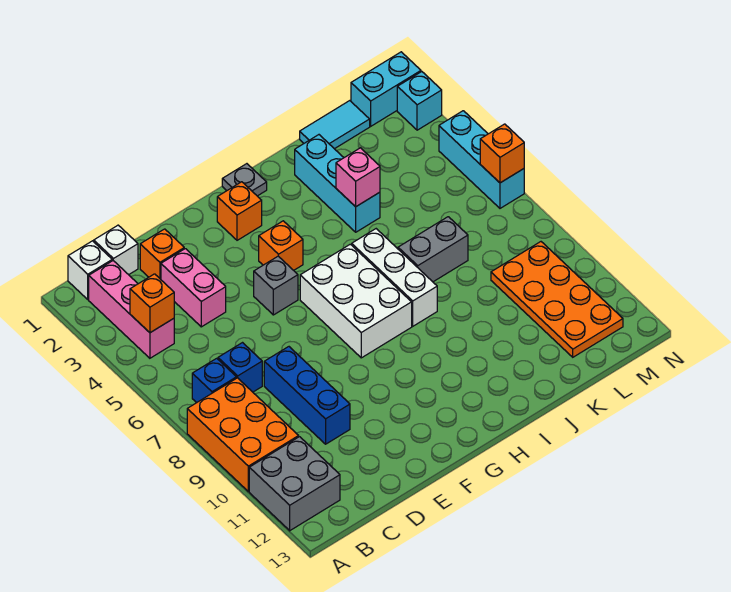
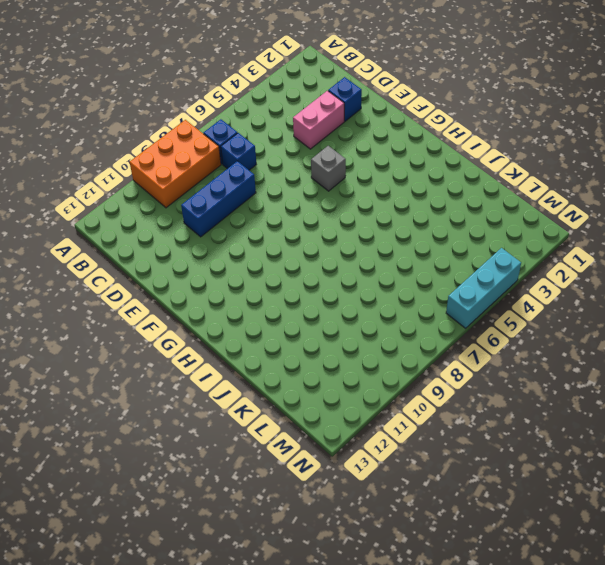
blue brick D2 level 1 -> orange brick D2 level 1
none -> grey brick A11:B12 level 1
none -> white brick B1 level 1
none -> pink brick B2:B4 level 1

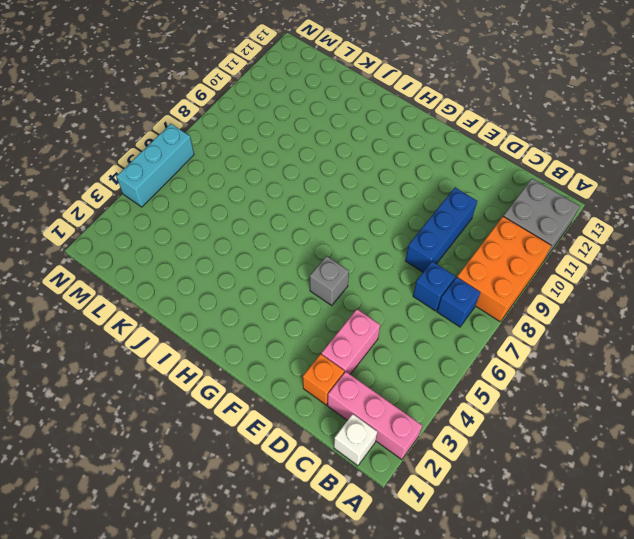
pink brick A2:C2 level 1 -> pink brick B2:B4 level 1
none -> white brick C1 level 1
none -> orange brick G2 level 1
none -> orange brick G4 level 1

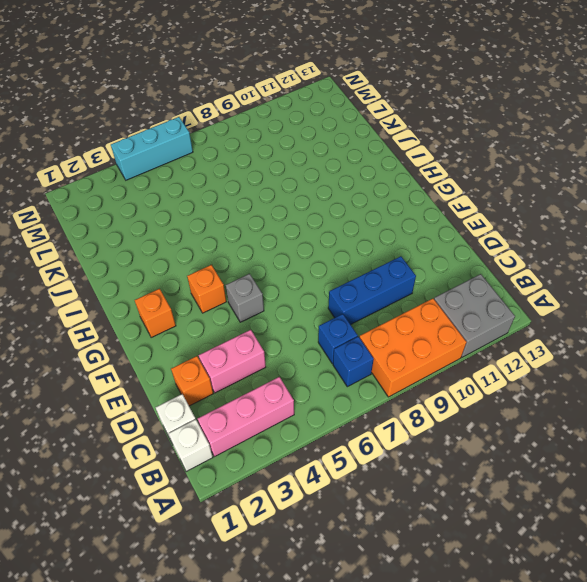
none -> white brick G6:H8 level 1
none -> grey plate H1 level 1
none -> white brick I6:I8 level 1

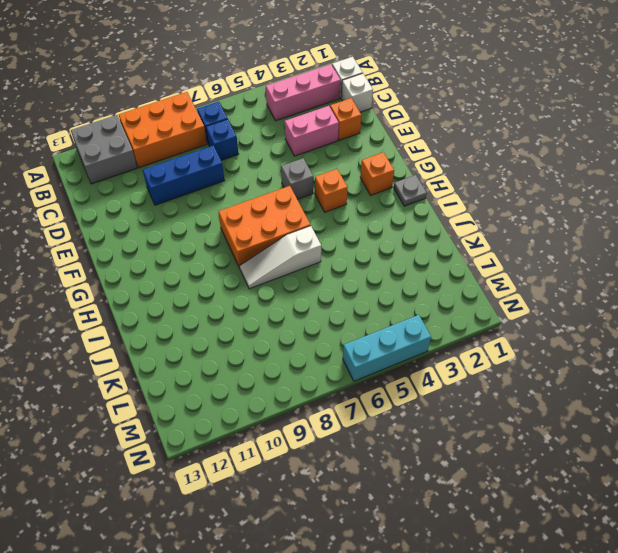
orange brick G6:H8 level 1 -> white brick G6:H8 level 1
white slope I6:I8 level 1 top 6 -> white brick I6:I8 level 1
none -> cyan brick J2:J4 level 1
none -> grey brick J7:K7 level 1
none -> cyan tile K1:L1 level 1

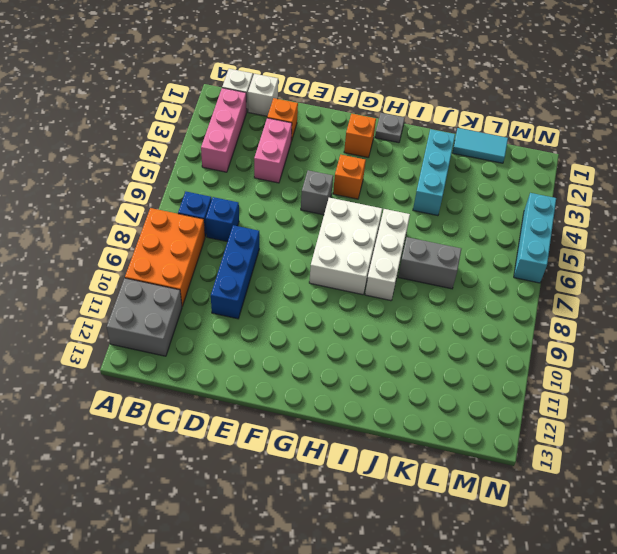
none -> orange plate L9:M12 level 1
none -> cyan brick M1:N1 level 1
none -> cyan brick N2 level 1

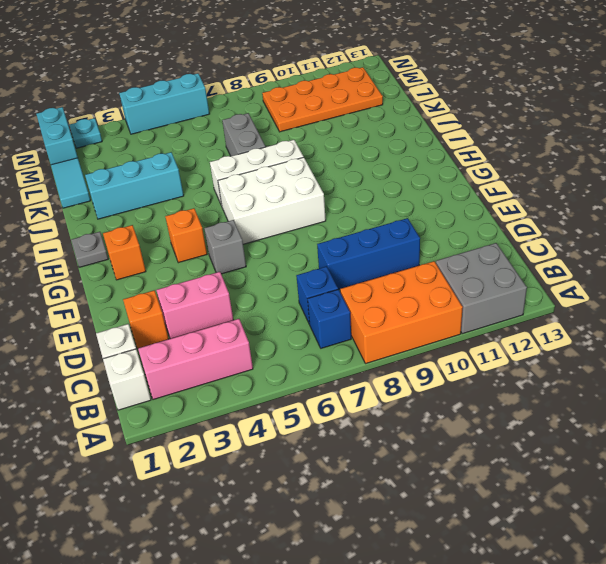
cyan plate N2 level 1 -> cyan brick N2 level 1
none -> orange brick B4 level 2
none -> pink brick J4 level 2
none -> orange brick N6 level 2

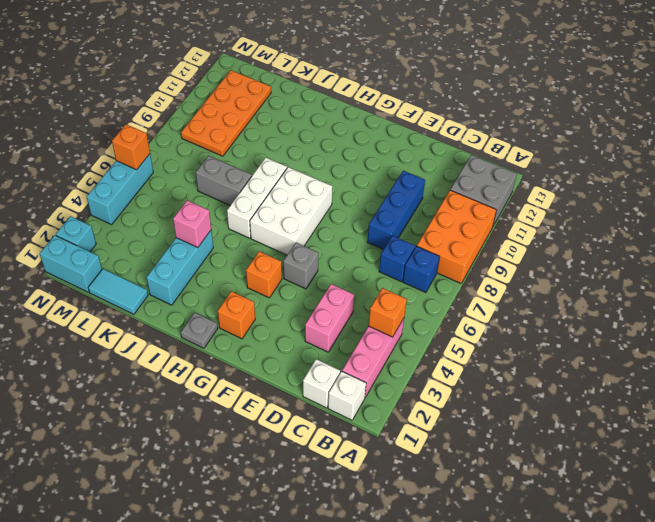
none -> orange brick D2 level 1

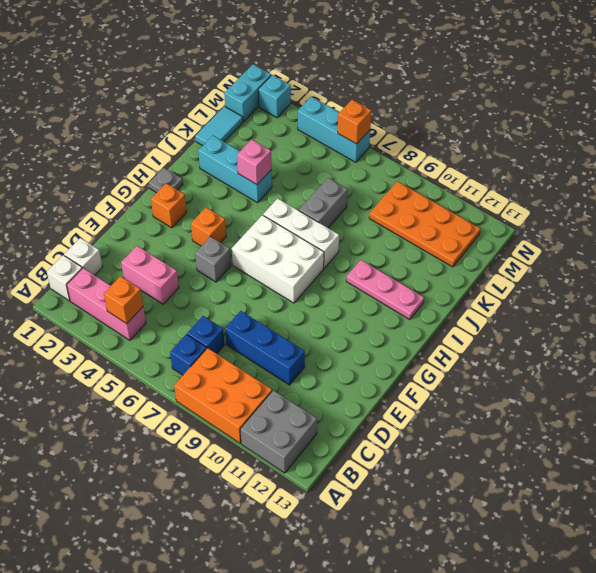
pink plate I10:I12 level 1 -> none
none -> orange brick D2 level 1

